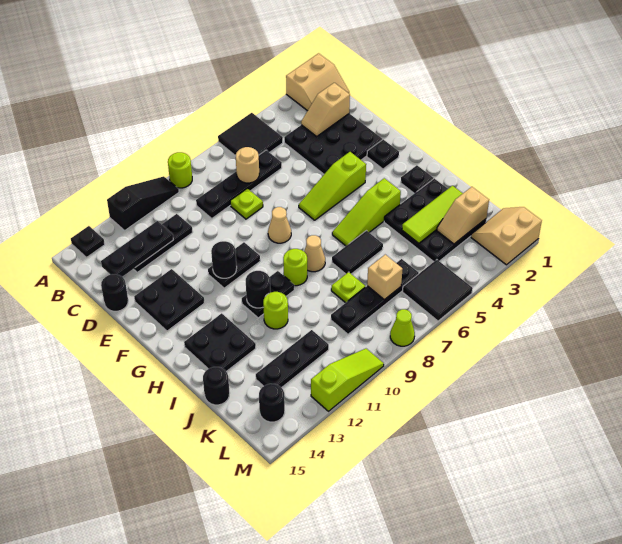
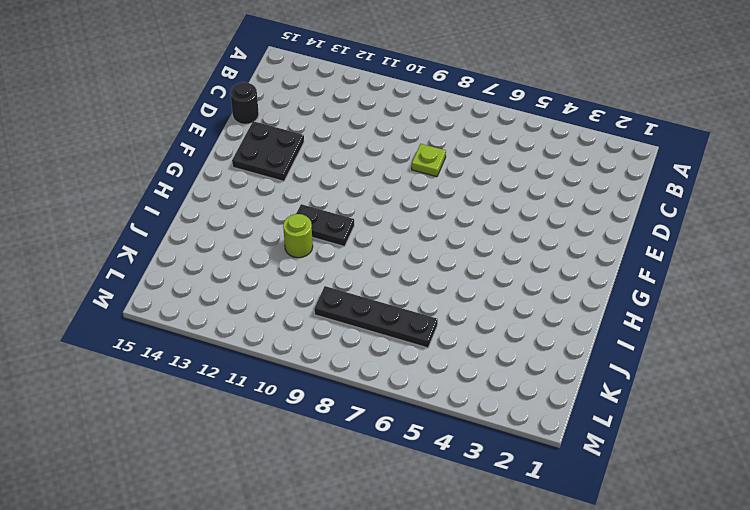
none -> tan slope A1:B2 level 1 top A
none -> black tile A5:B6 level 1
none -> lime round brick A9 level 1
none -> black slope A10:A12 level 1 top 12

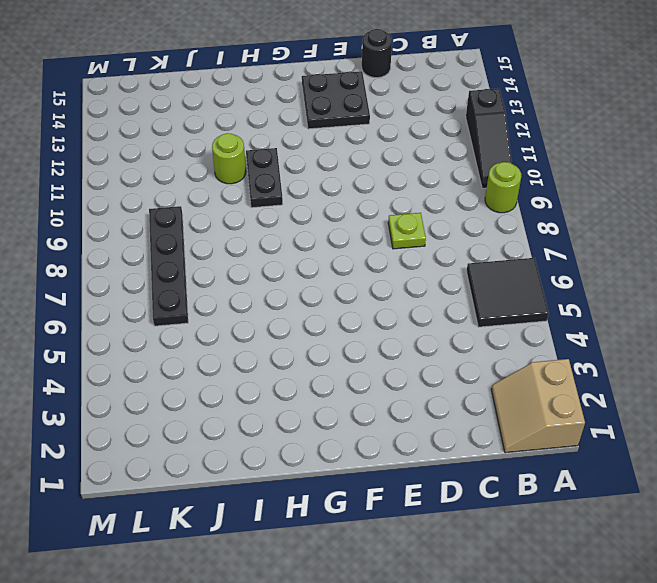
none -> black plate A14 level 1
none -> black plate C2:E4 level 1
none -> black plate C6:C9 level 1
none -> black plate C11:C13 level 1

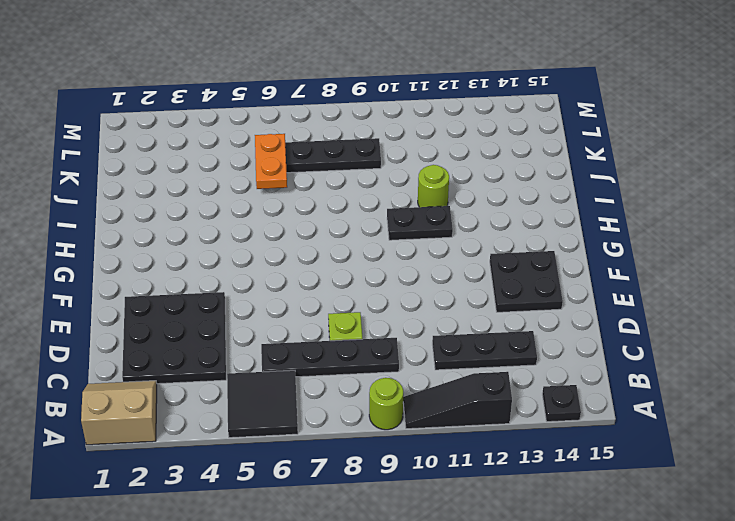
orange plate J6:K6 level 2 -> none
none -> black round brick D15 level 1
none -> black plate F2 level 1
none -> lime slope F4:F6 level 1 top 4
none -> tan cone F8 level 1

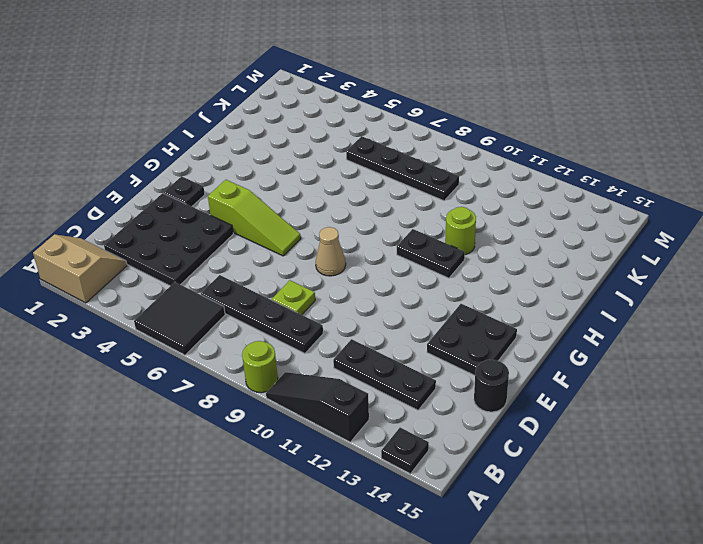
none -> black plate F10:F11 level 1
none -> black plate H2 level 1
none -> lime slope H4:H6 level 1 top 4
none -> tan cone H8 level 1

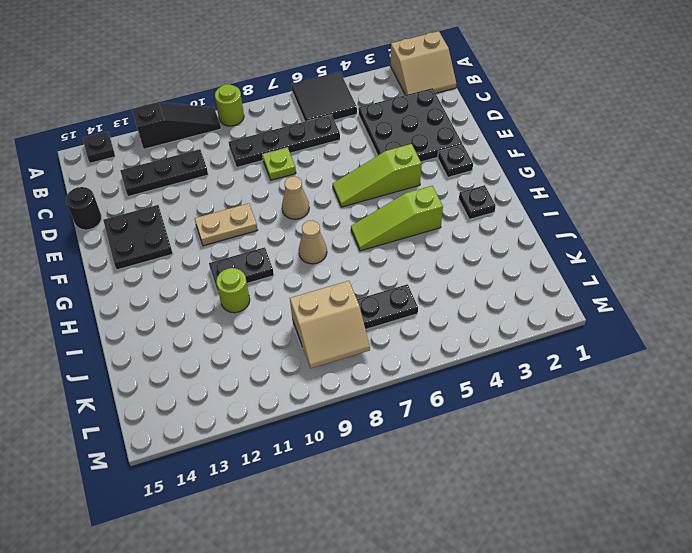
tan plate F10:F11 level 1 -> black plate F10:F11 level 1
tan slope K8:L9 level 2 top K -> tan slope L1:M2 level 1 top M
none -> lime round brick H9 level 1
none -> black plate H13:I14 level 1
none -> black plate I2:K4 level 1
none -> black tile I6:I7 level 1

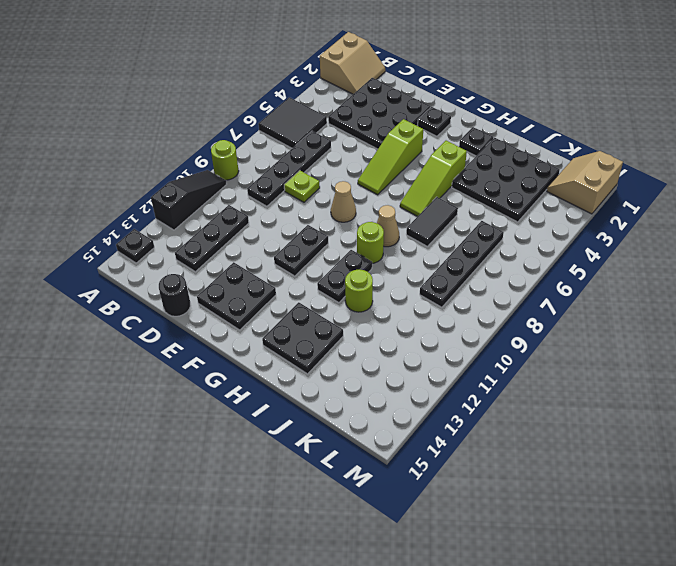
none -> lime plate J8 level 1
none -> black round brick J15 level 1
none -> black plate K11:K13 level 1
none -> black tile L5:M6 level 1

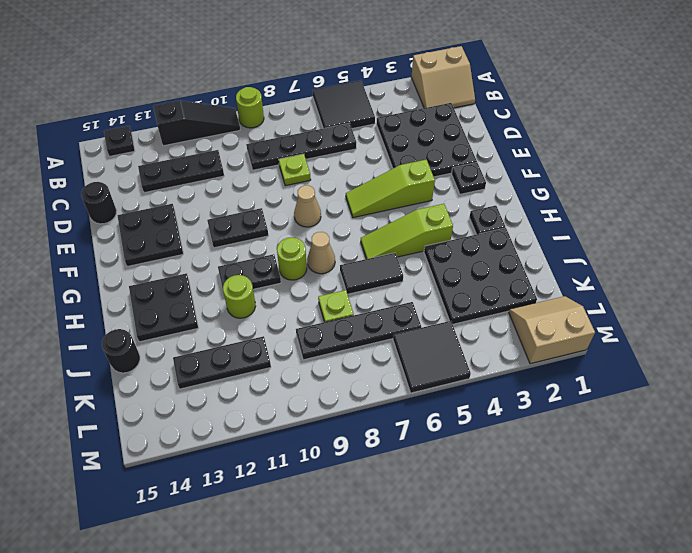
none -> black round brick L14 level 1
none -> lime cone M8 level 1
none -> lime slope M10:M12 level 1 top 12
none -> tan slope C2:C3 level 2 top 2

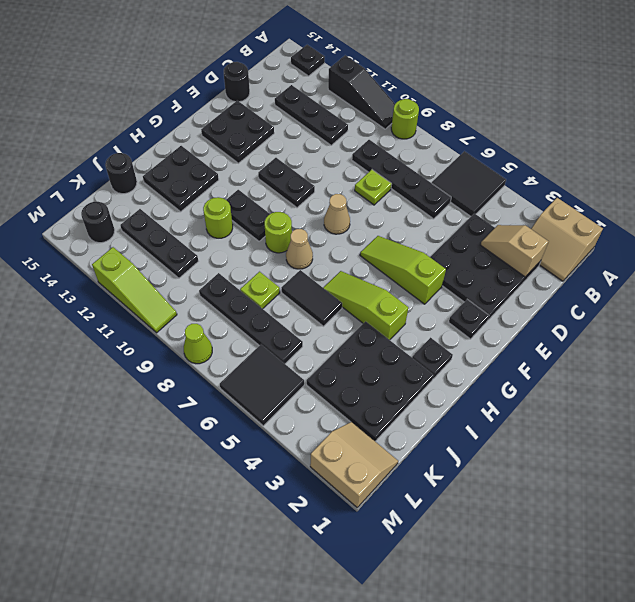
none -> tan round brick C7 level 2
none -> black plate C12:C14 level 2
none -> black round brick F11 level 2
none -> black round brick H11 level 2

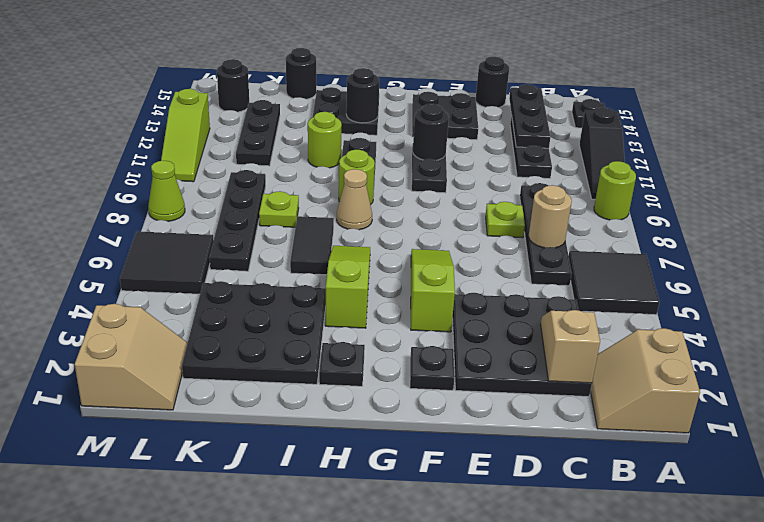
black round brick H13 level 2 -> black round brick H11 level 2
none -> tan cone F8 level 1
none -> lime tile J2:J4 level 2
none -> tan slope K2:K3 level 2 top 2
none -> tan brick K7 level 2

